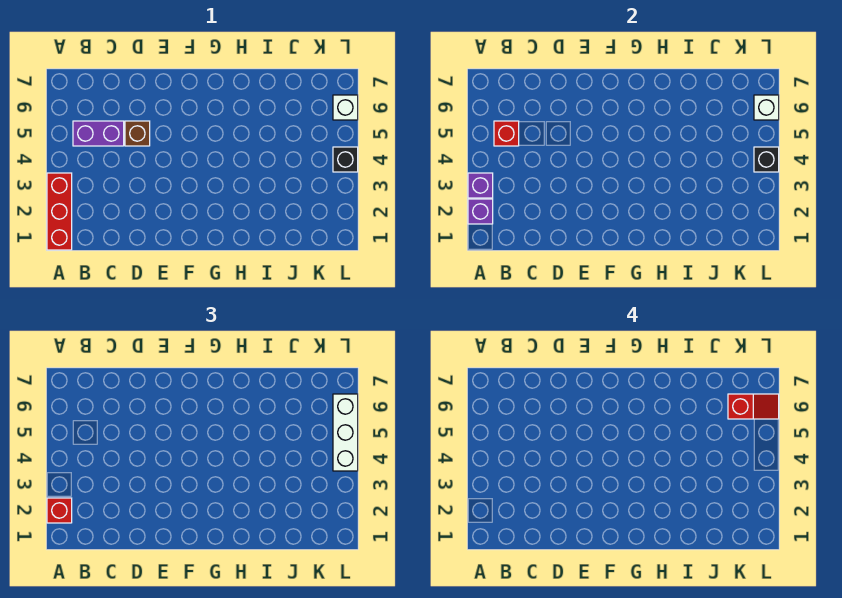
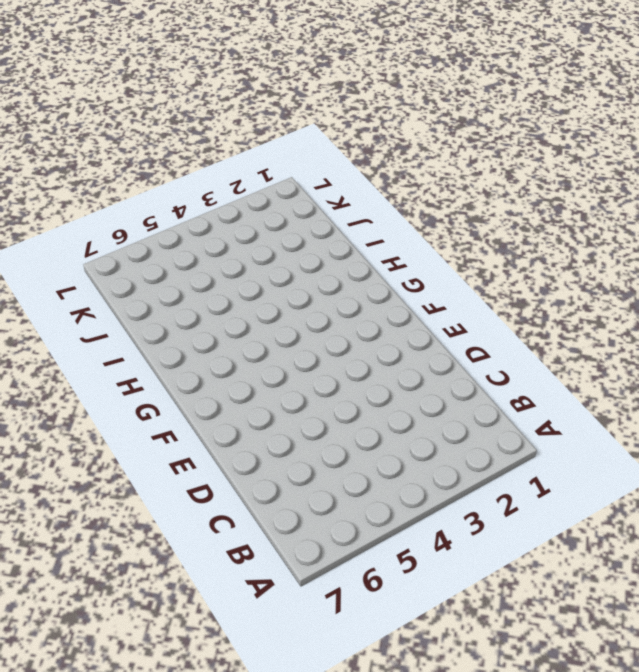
none -> red brick A1:A3 level 1
none -> purple brick B5:C5 level 1
none -> brown brick D5 level 1

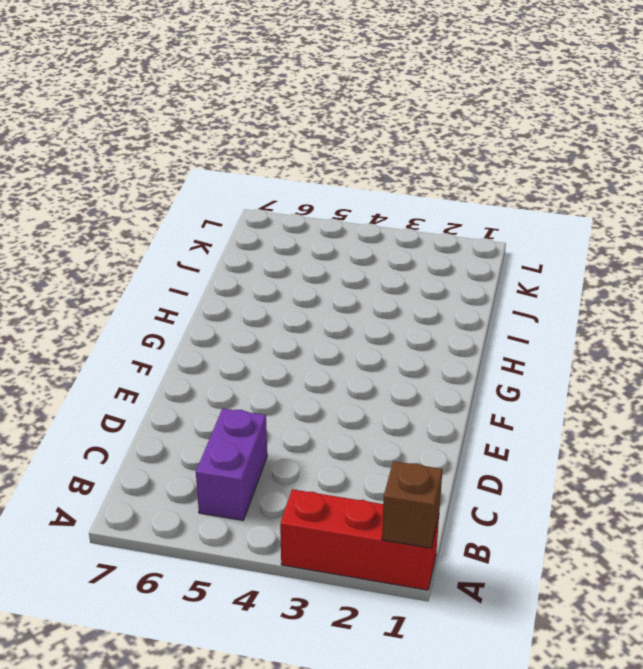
brown brick A1 level 2 -> brown brick D5 level 1
none -> black brick L4 level 1
none -> white brick L6 level 1
none -> purple brick A2 level 2

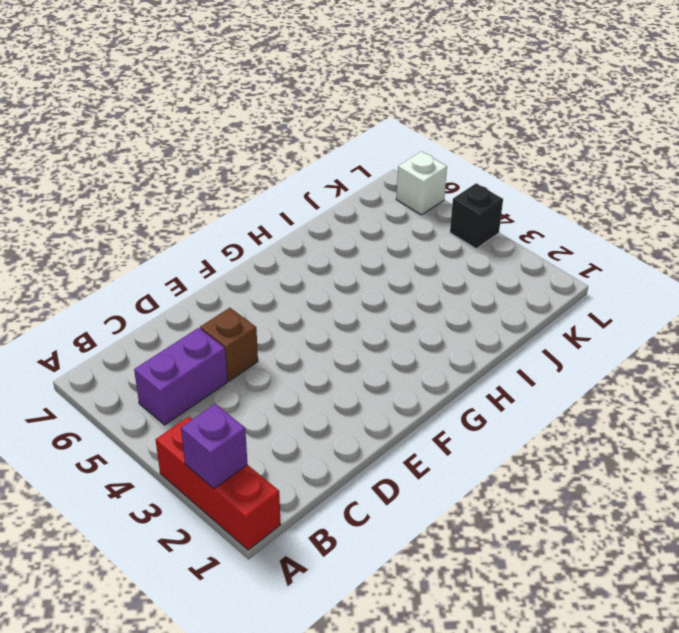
none -> purple brick A3 level 2
none -> red brick B5 level 2
none -> black brick L4 level 2

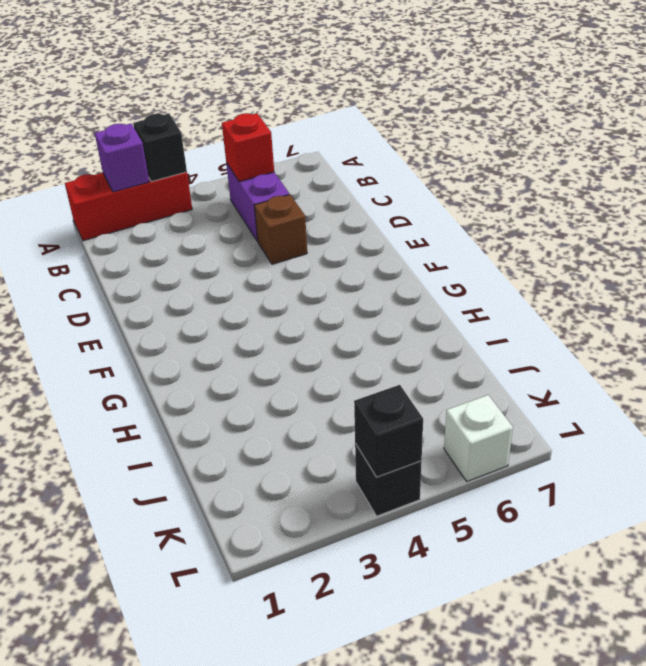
black brick A3 level 2 -> purple brick A3 level 2
none -> white brick L6 level 2
none -> red brick A2 level 3
none -> white brick L4:L6 level 3

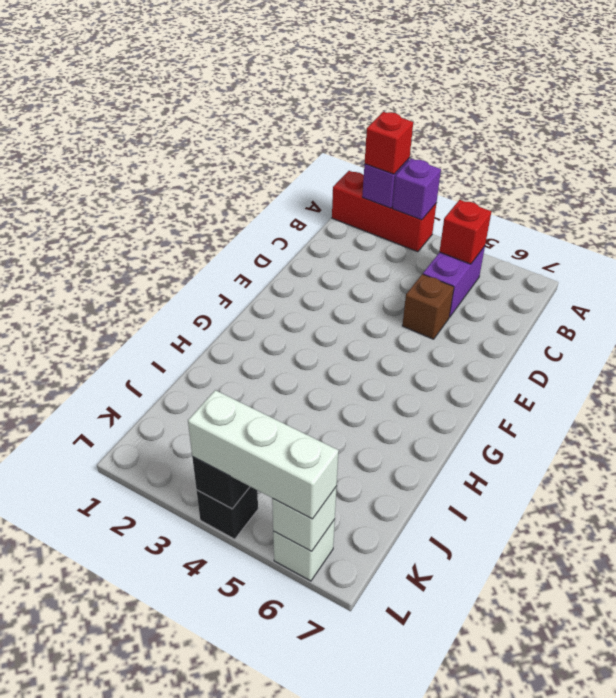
none -> red slope K6:L6 level 4 top K

